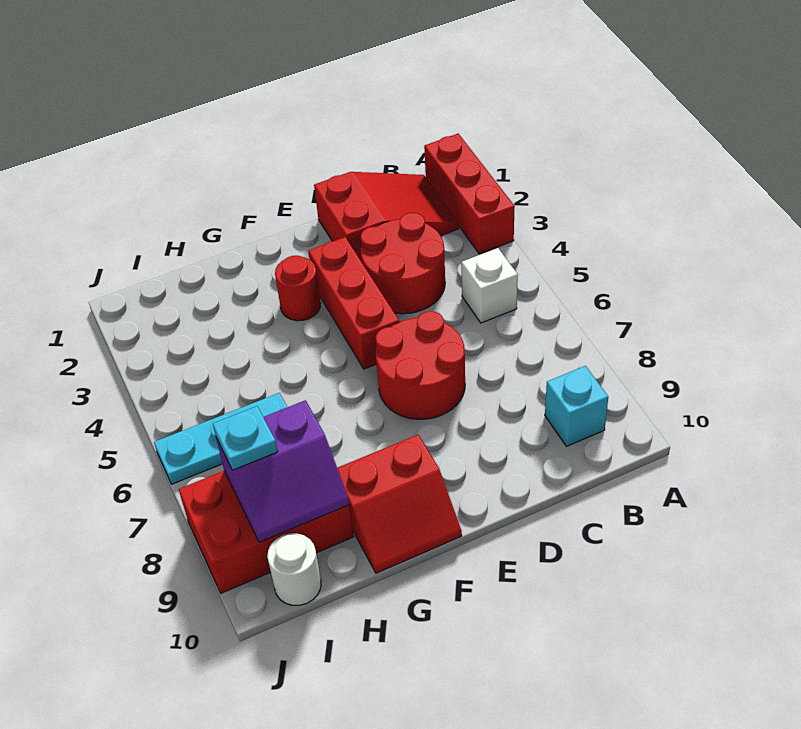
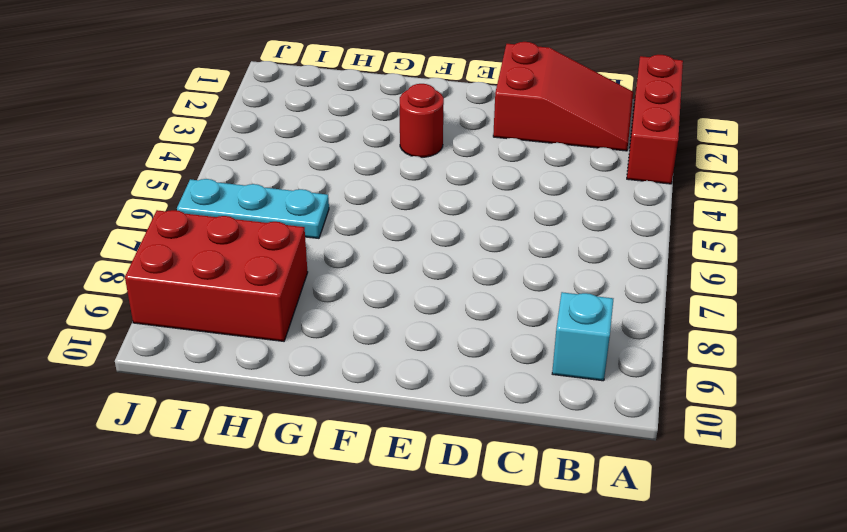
none -> white brick B5 level 1
none -> red round brick C3:D4 level 1
none -> red round brick D6:E7 level 1

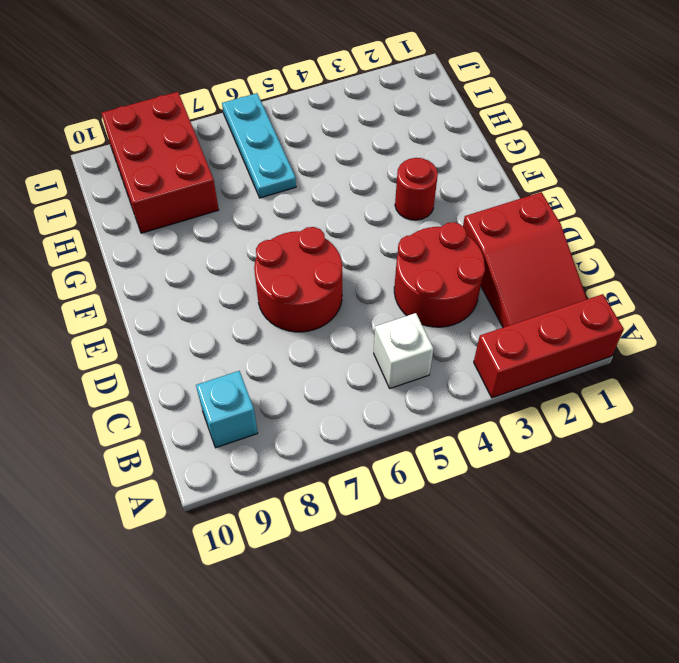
none -> red brick E3:E5 level 1
none -> red slope F9:G10 level 1 top 9
none -> white round brick I10 level 1

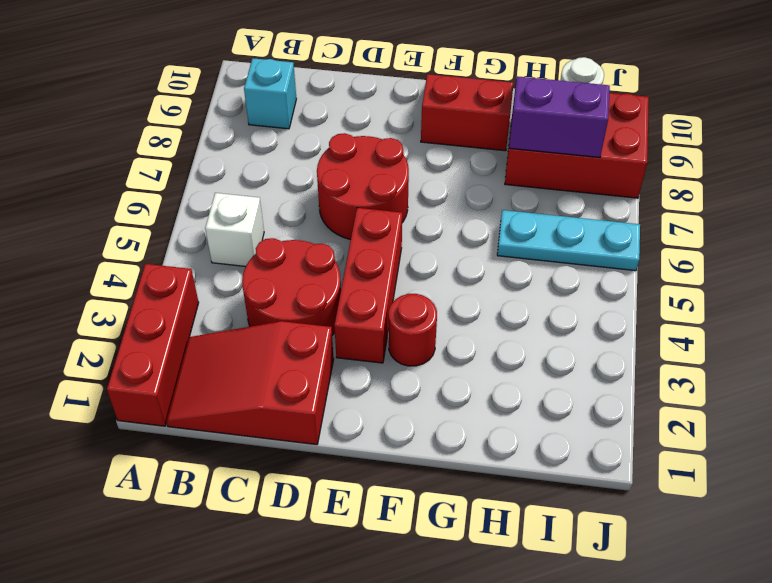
none -> cyan plate I8 level 3

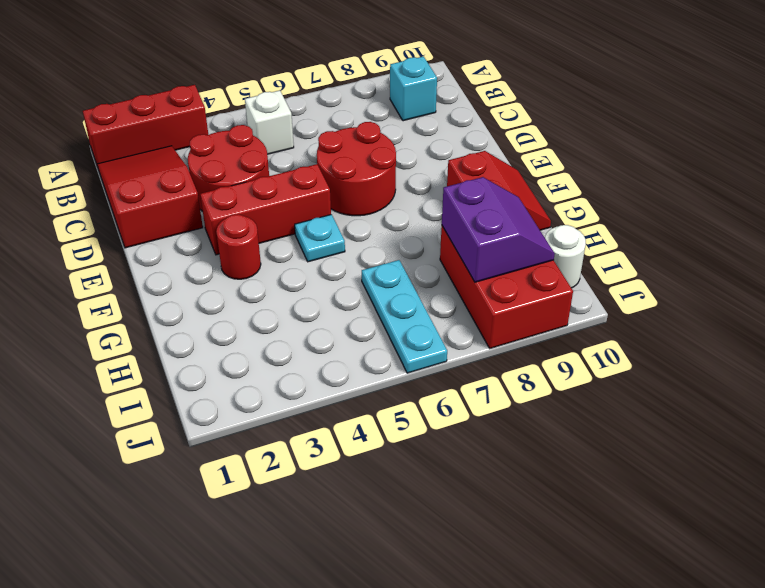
cyan plate F5 level 1 -> cyan plate I8 level 3

